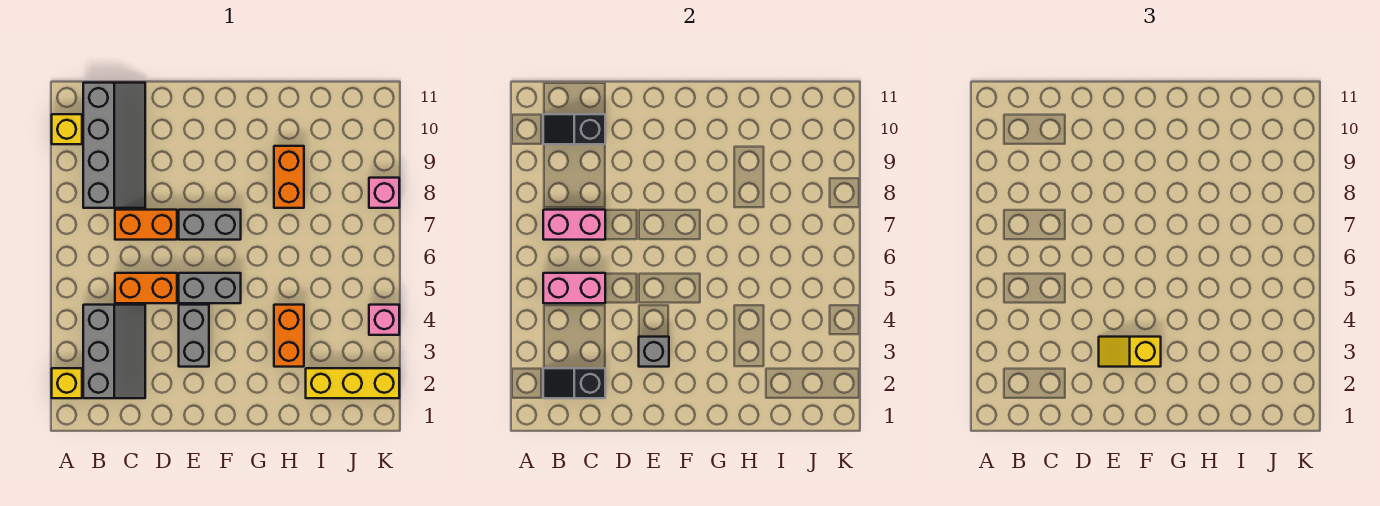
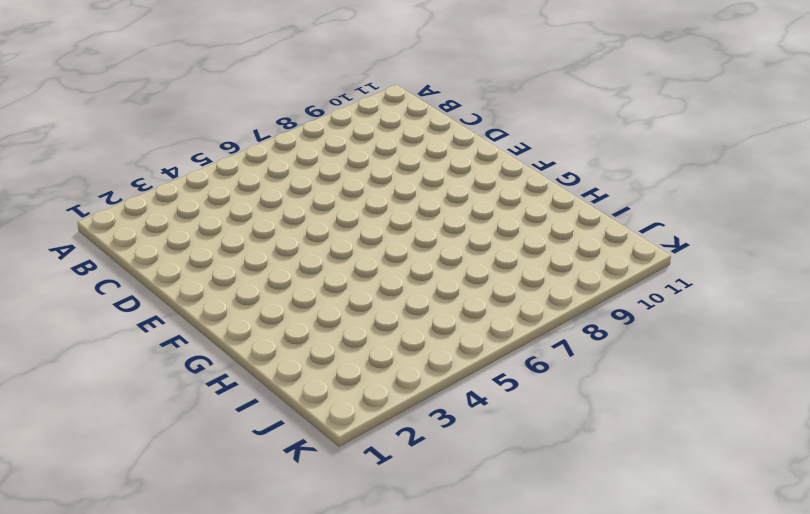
none -> yellow brick A2 level 1
none -> yellow brick A10 level 1
none -> grey slope B2:C4 level 1 top B

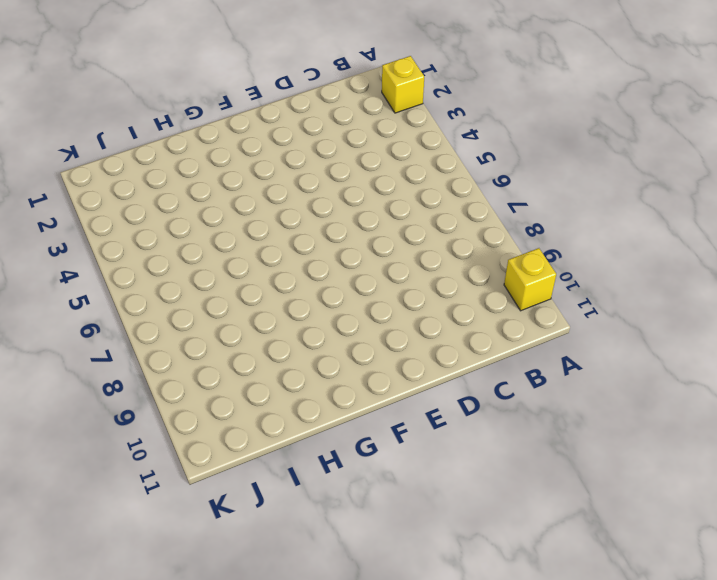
none -> grey slope B2:C4 level 1 top B
none -> grey slope B8:C11 level 1 top B
none -> orange brick C5:D5 level 1

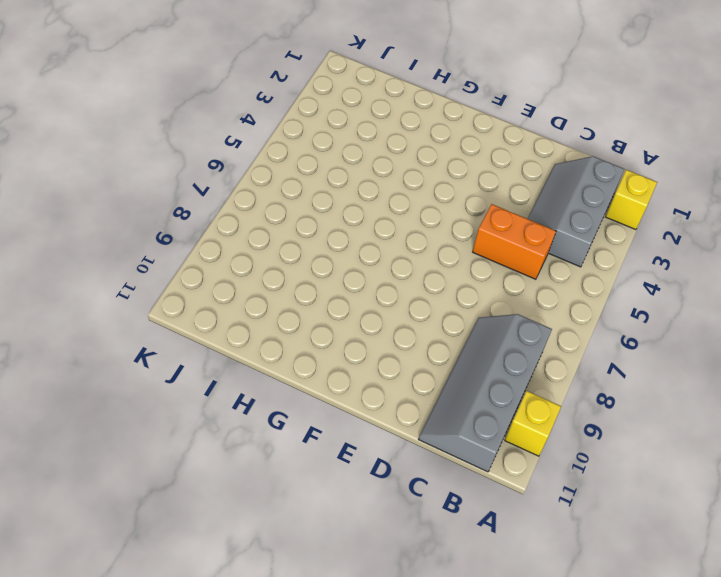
none -> orange brick C7:D7 level 1
none -> grey brick E3:E4 level 1
none -> grey brick E5:F5 level 1

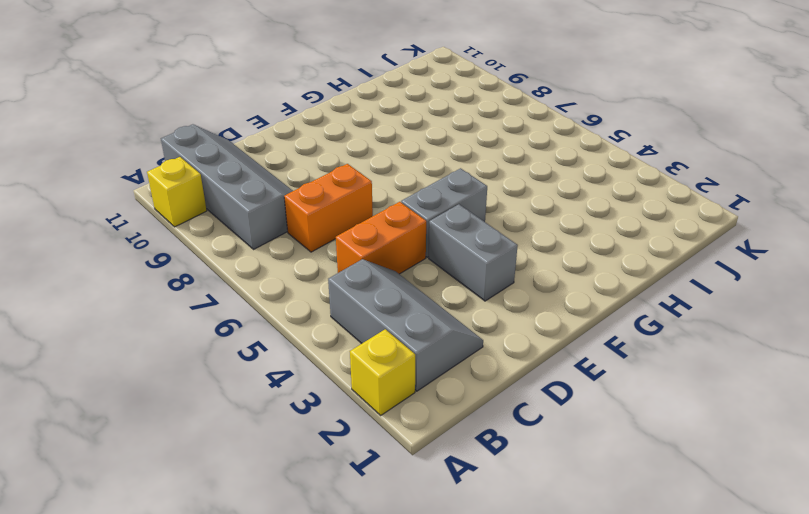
none -> grey brick E7:F7 level 1
none -> orange brick H3:H4 level 1
none -> orange brick H8:H9 level 1

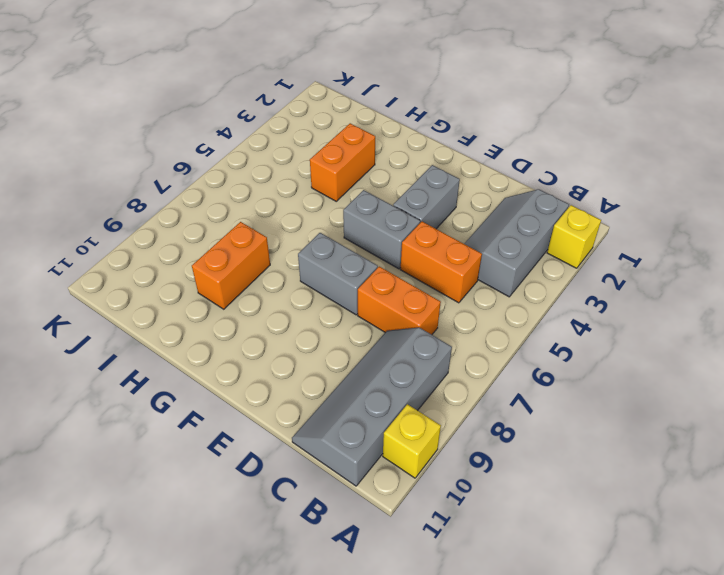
none -> yellow brick I2:K2 level 1
none -> pink brick K4 level 1
none -> pink brick K8 level 1

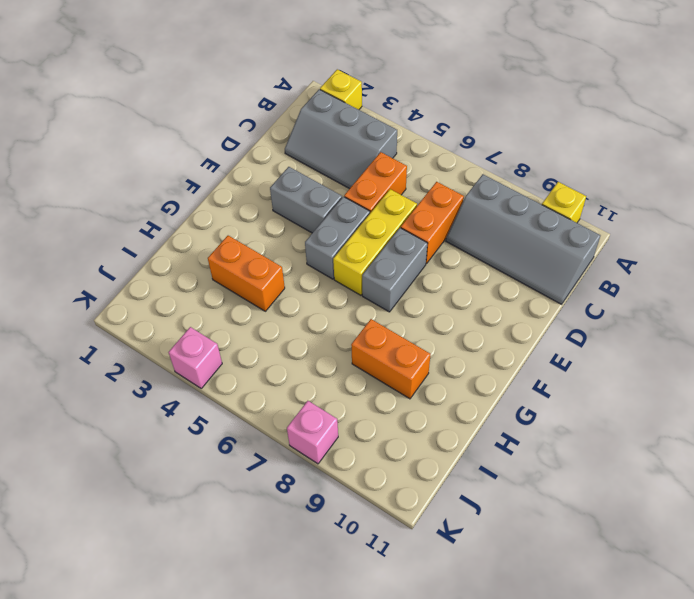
yellow brick D6:F6 level 1 -> yellow brick I2:K2 level 1
none -> black slope B2:C2 level 2 top C
none -> pink brick B5:C5 level 2
none -> pink brick B7:C7 level 2

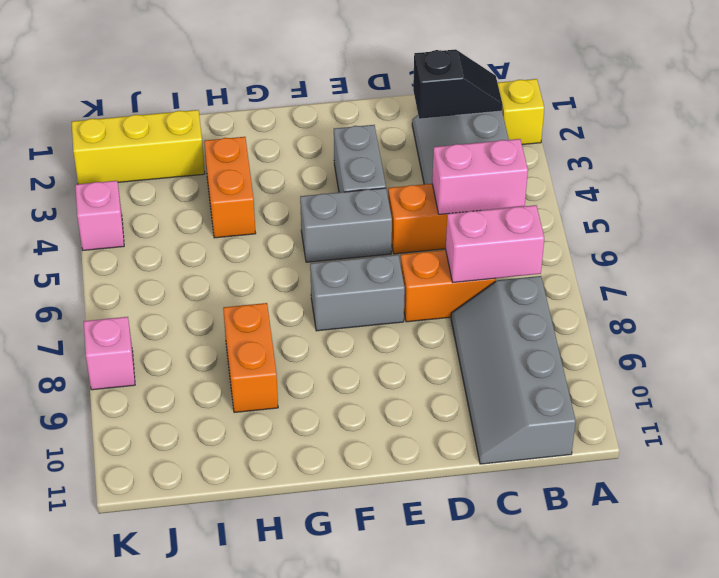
none -> yellow brick A10 level 1
none -> black slope B10:C10 level 2 top C
none -> grey brick E3 level 2

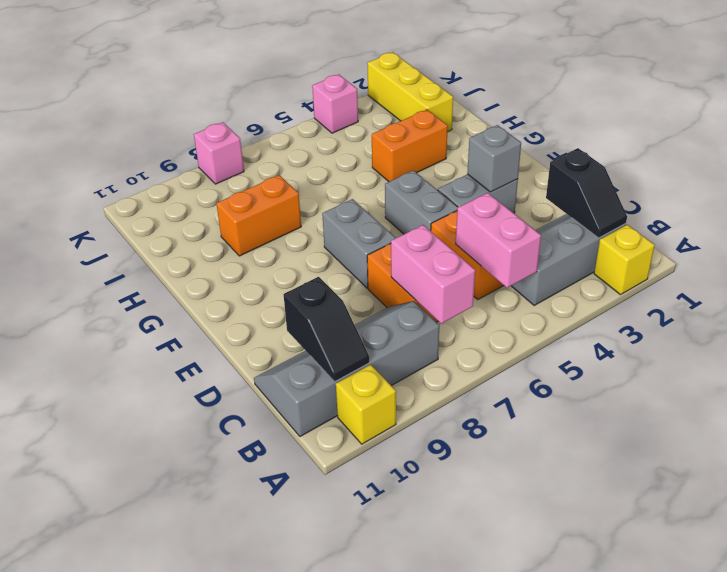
none -> yellow slope E3:F3 level 3 top F

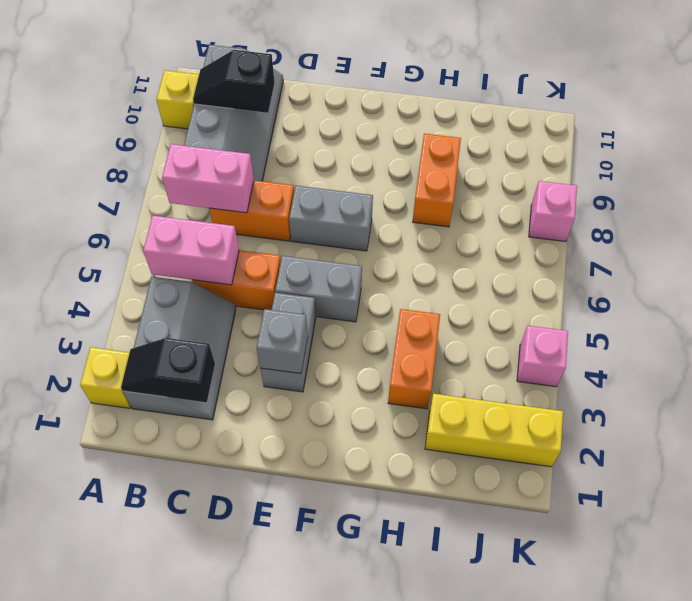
none -> yellow slope E3:F3 level 3 top F

